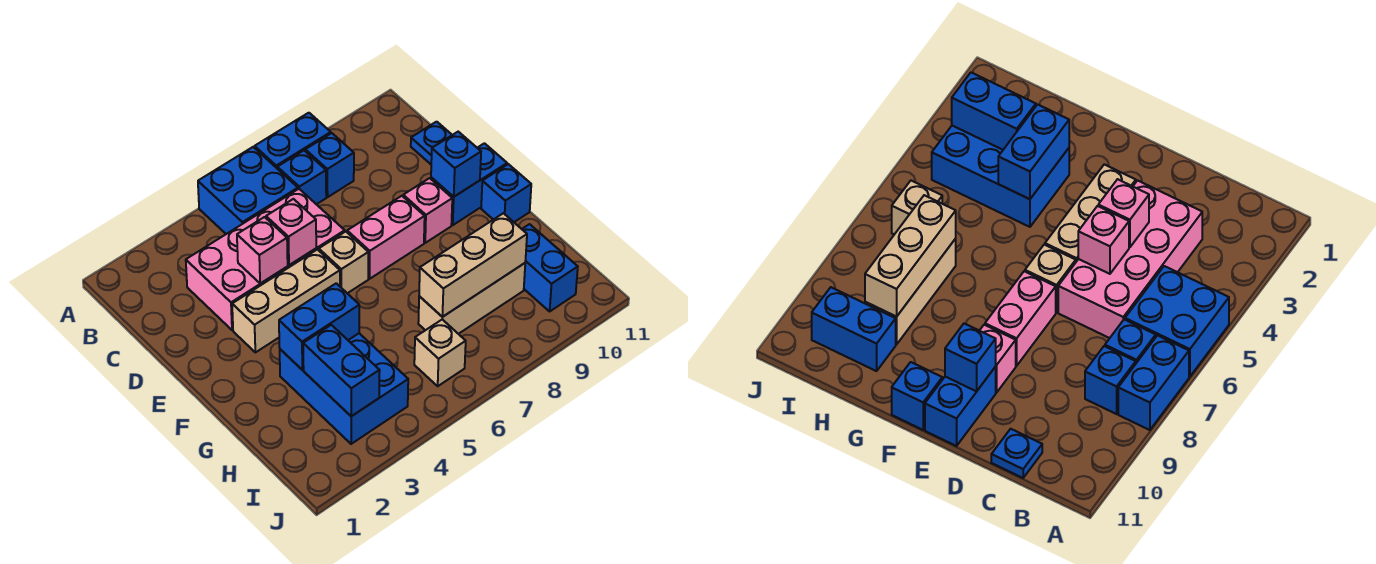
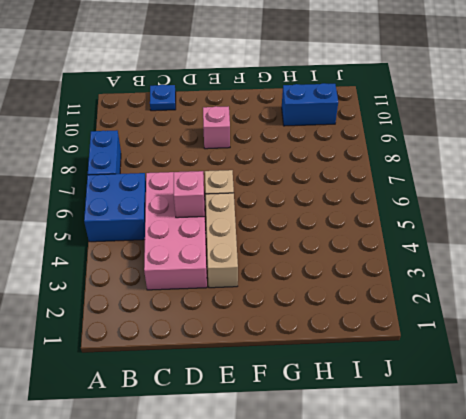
none -> blue brick B7 level 1
none -> blue brick B8 level 1
none -> pink brick E7:E8 level 1

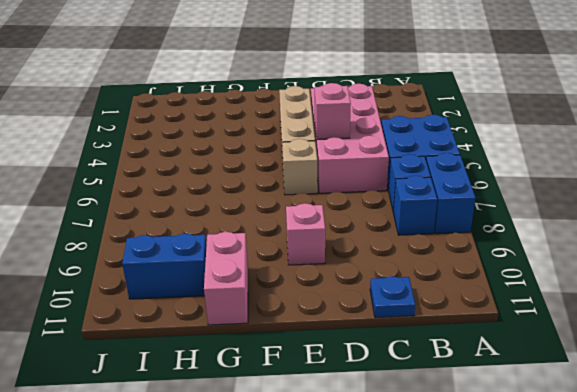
pink brick G10:G11 level 1 -> pink brick E7:E8 level 1
none -> blue brick E10:E11 level 1
none -> blue brick F11 level 1
none -> blue brick G3:I4 level 1

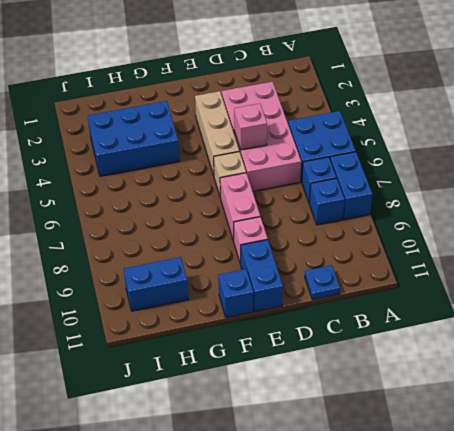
none -> tan brick H7:H9 level 1
none -> tan brick I6 level 1
none -> pink brick D4 level 2

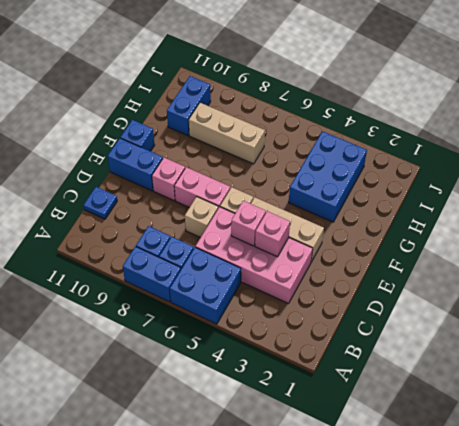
tan brick D7 level 1 -> tan brick I6 level 1
none -> blue brick E10 level 2
none -> blue brick G3:G4 level 2
none -> blue brick H3:I3 level 2

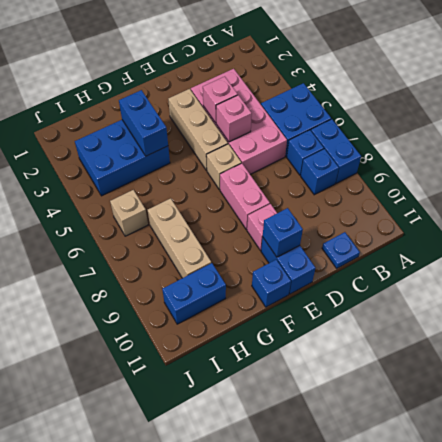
none -> blue brick H3:I3 level 2
none -> tan brick H7:H9 level 2

